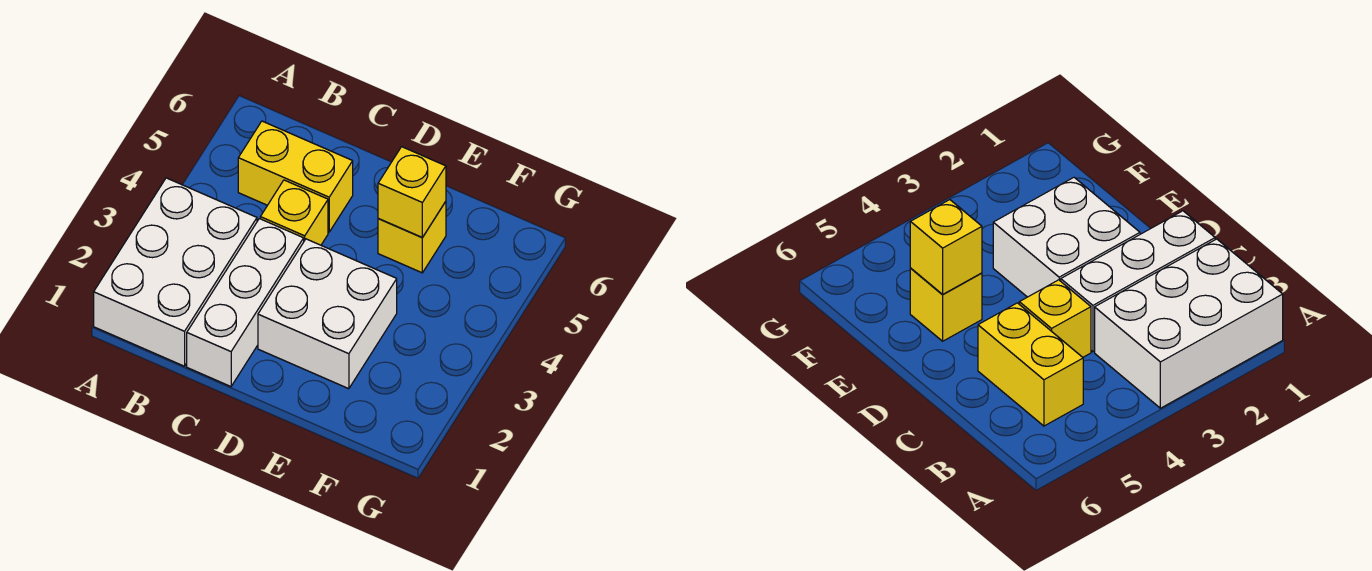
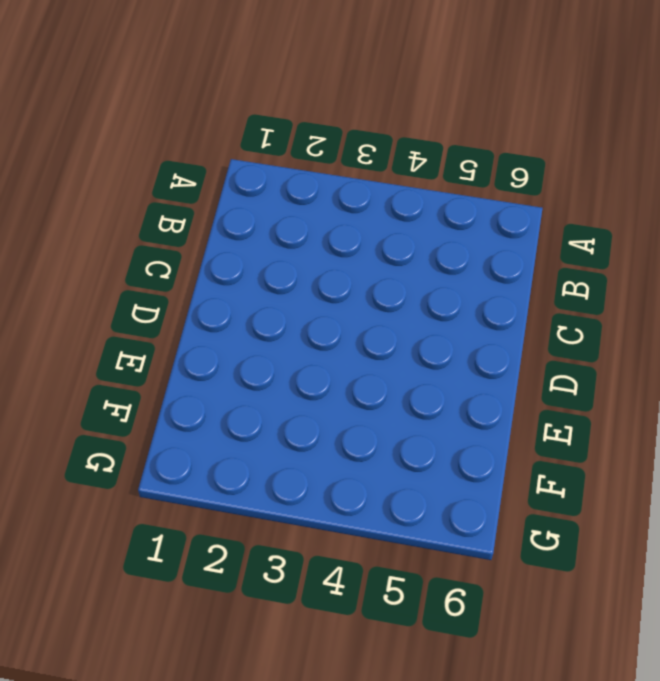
none -> white brick A1:B3 level 1
none -> yellow brick B5:C5 level 1

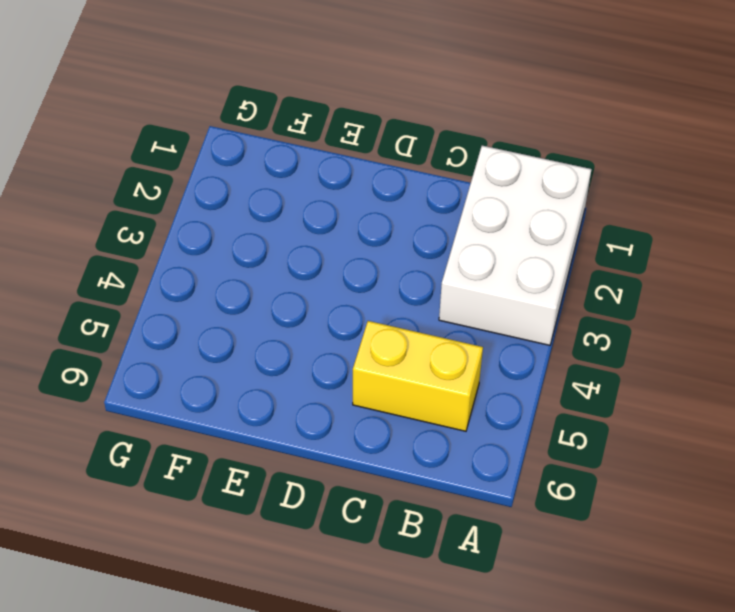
none -> white brick C1:C3 level 1
none -> yellow brick C4 level 1

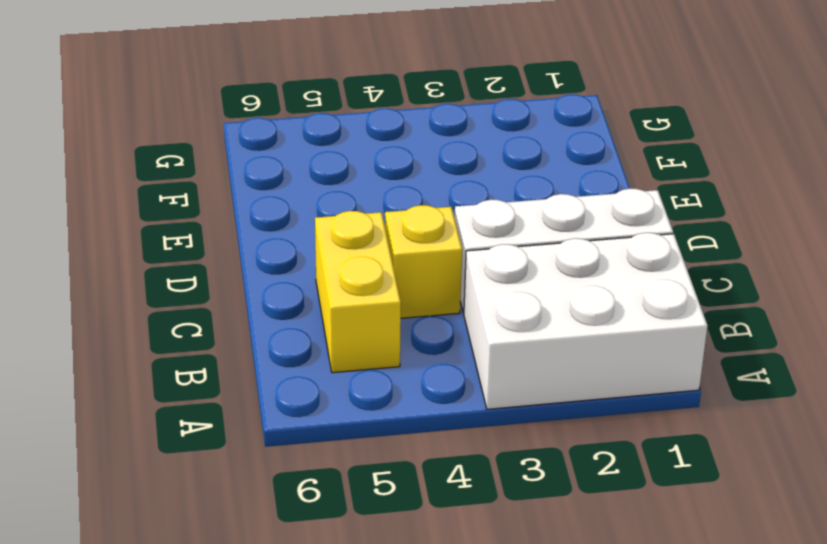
none -> white brick D2:E3 level 1
none -> yellow brick E5 level 1

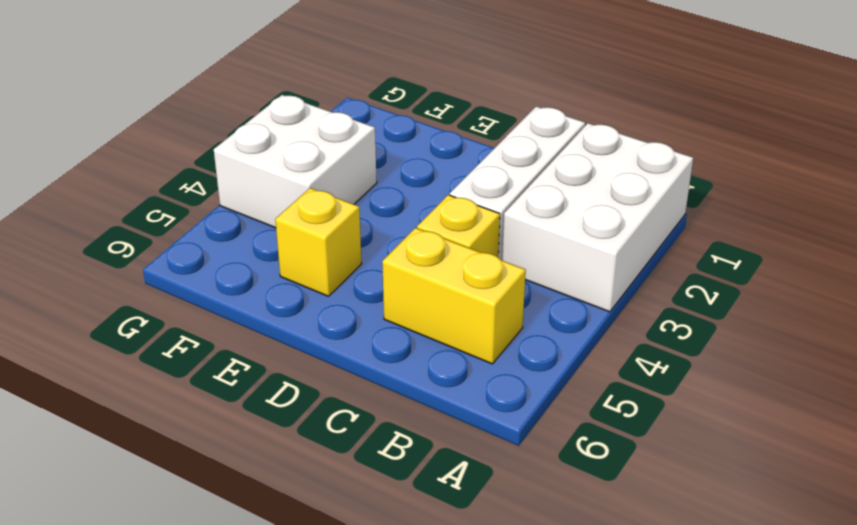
white brick F3:G4 level 1 -> white brick D2:E3 level 1
none -> yellow brick E5 level 2

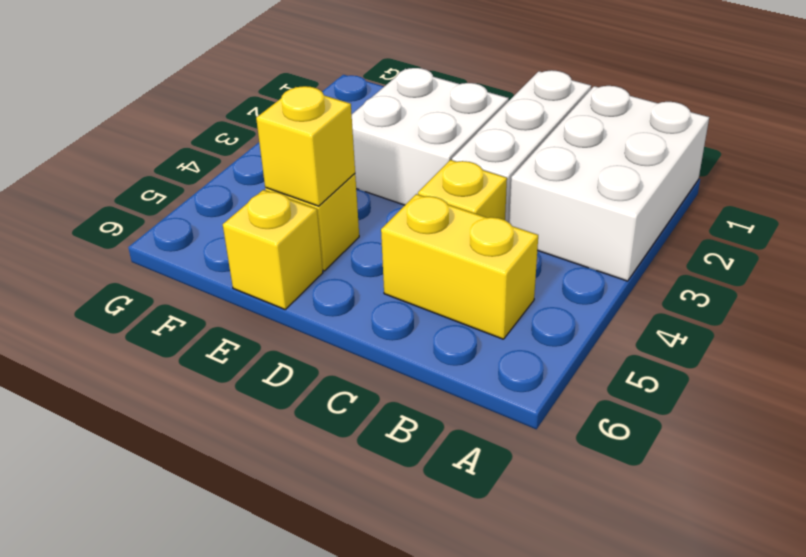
yellow brick E6 level 1 -> none

